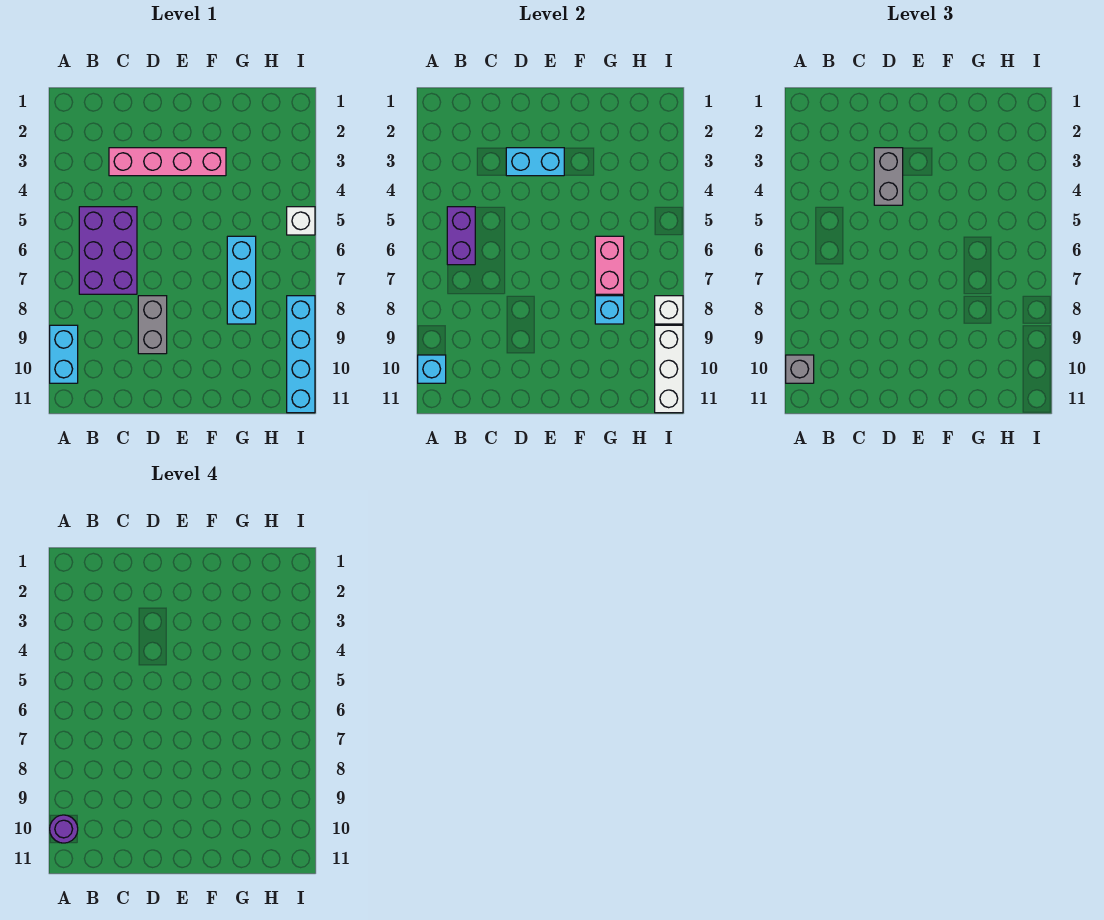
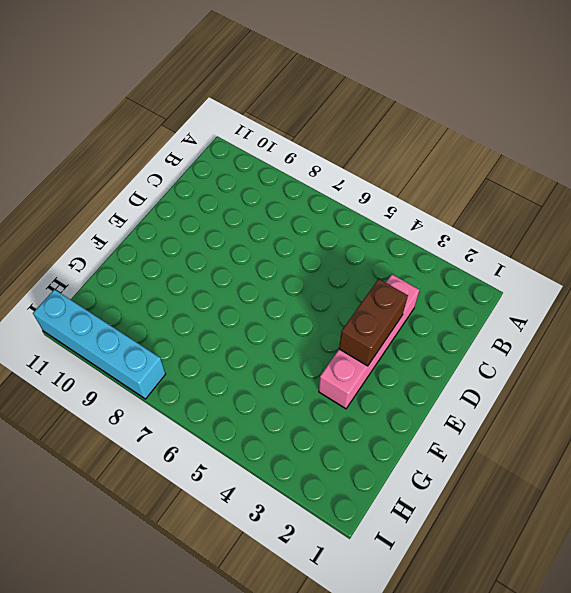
brown brick D3:E3 level 2 -> cyan brick D3:E3 level 2
none -> cyan brick A9:A10 level 1
none -> purple brick B5:C7 level 1
none -> grey brick D8:D9 level 1

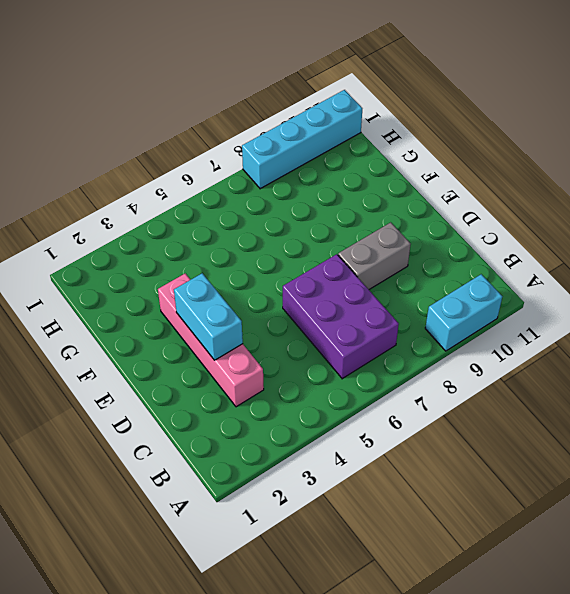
purple brick B6:D7 level 1 -> purple brick B5:C7 level 1
none -> cyan brick G6:G8 level 1
none -> white brick I5 level 1
none -> cyan brick A10 level 2

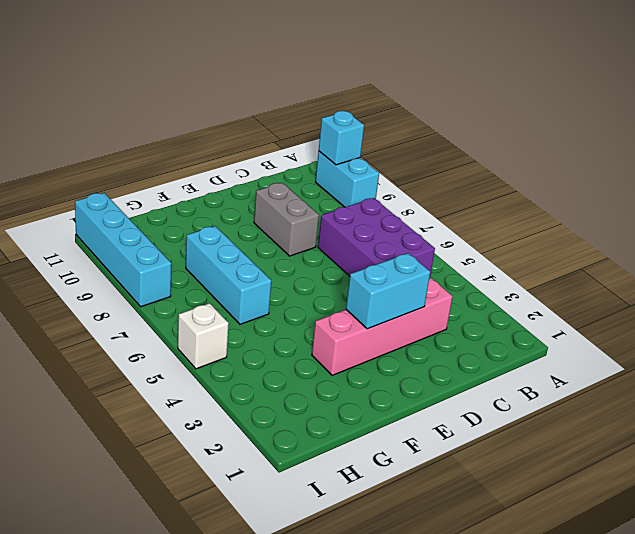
none -> purple brick B5:B6 level 2
none -> pink brick G6:G7 level 2
none -> cyan brick G8 level 2

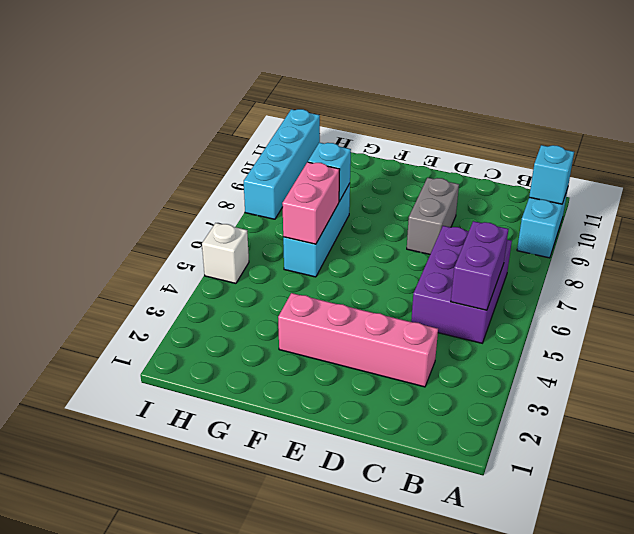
none -> cyan brick D3:E3 level 2
none -> white brick I8 level 2
none -> white brick I9:I11 level 2

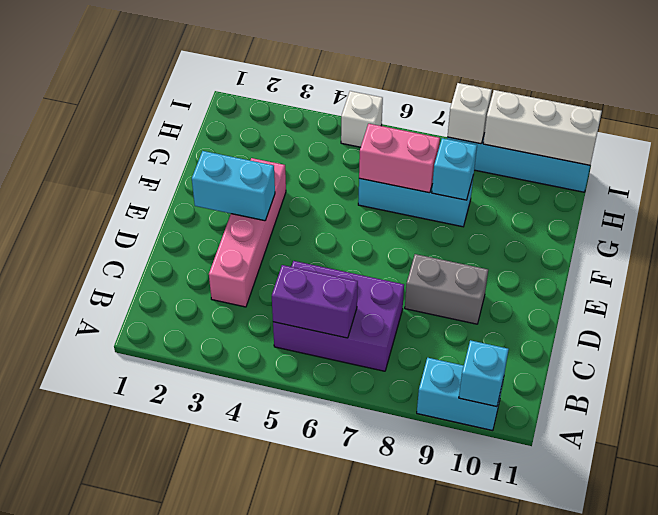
cyan brick E2:E3 level 2 -> cyan brick D3:E3 level 2
none -> grey brick A10 level 3
none -> grey brick D3:D4 level 3
none -> purple round brick A10 level 4

